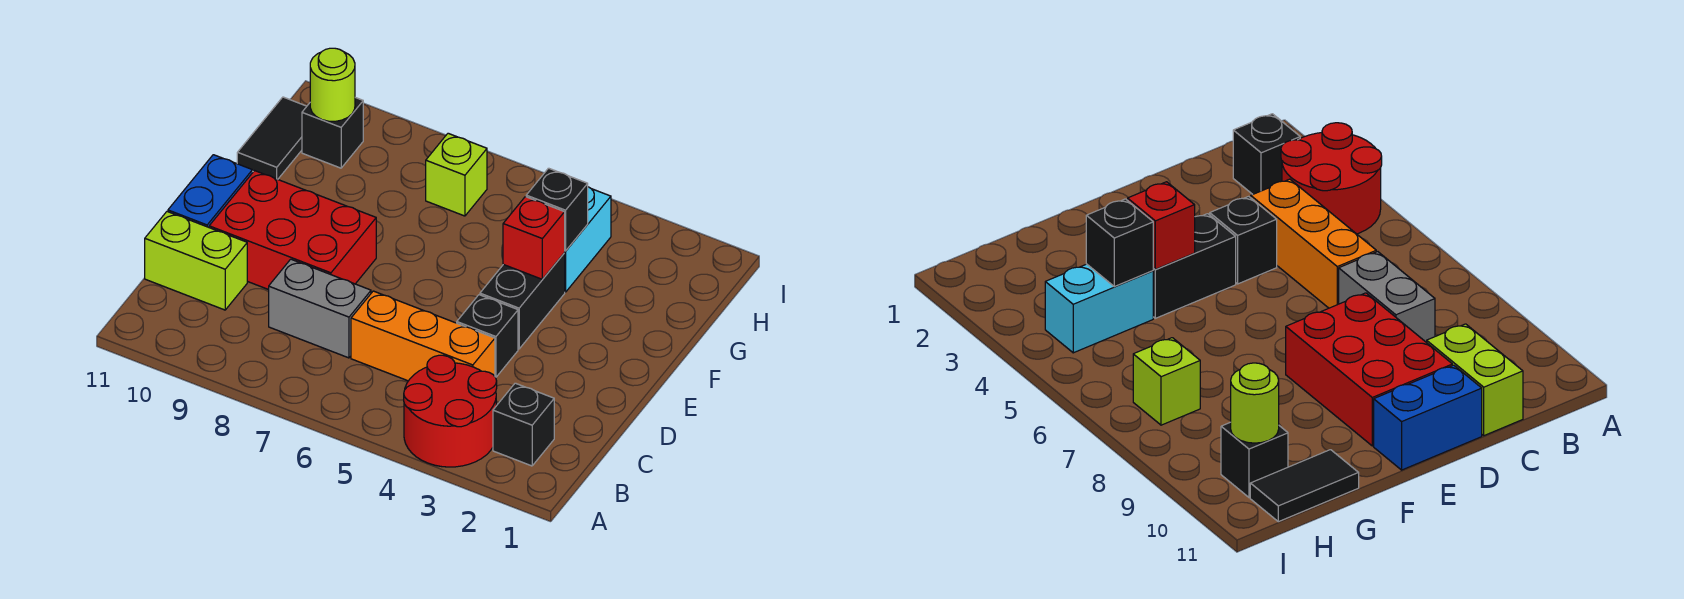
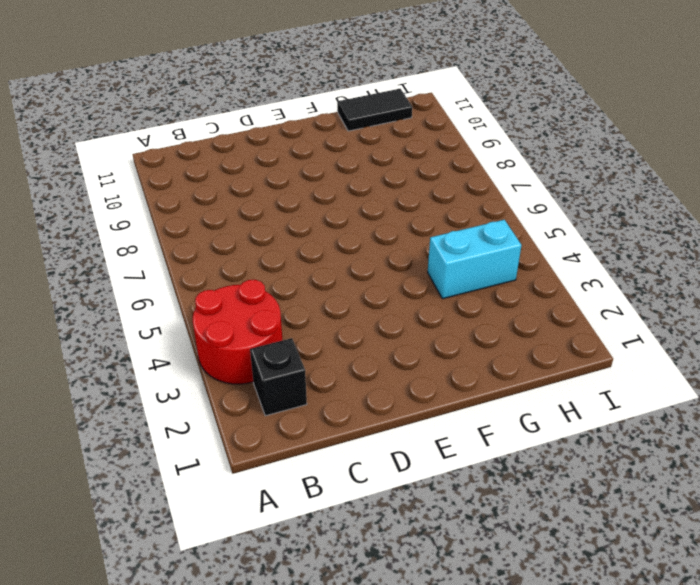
none -> orange brick C4:C6 level 1
none -> grey brick C7:C8 level 1
none -> lime brick C10:C11 level 1

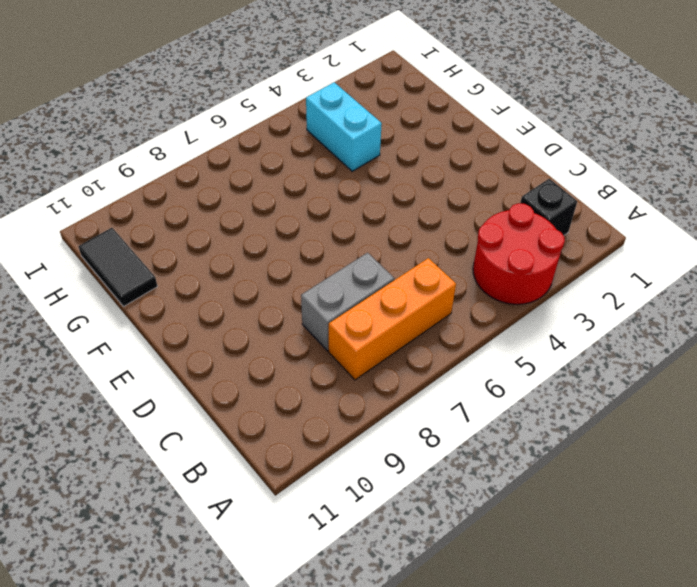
orange brick B6:B8 level 1 -> orange brick C4:C6 level 1
none -> lime brick C10:C11 level 1
none -> black brick D4 level 1
none -> red brick D8:E10 level 1

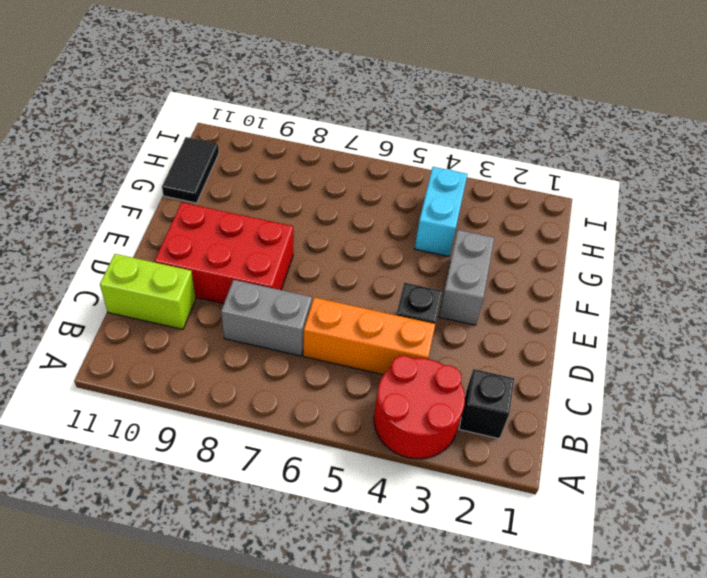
grey brick E3:F3 level 1 -> none
none -> blue brick D11:E11 level 1
none -> black brick E4:F4 level 1
none -> lime brick H7 level 1

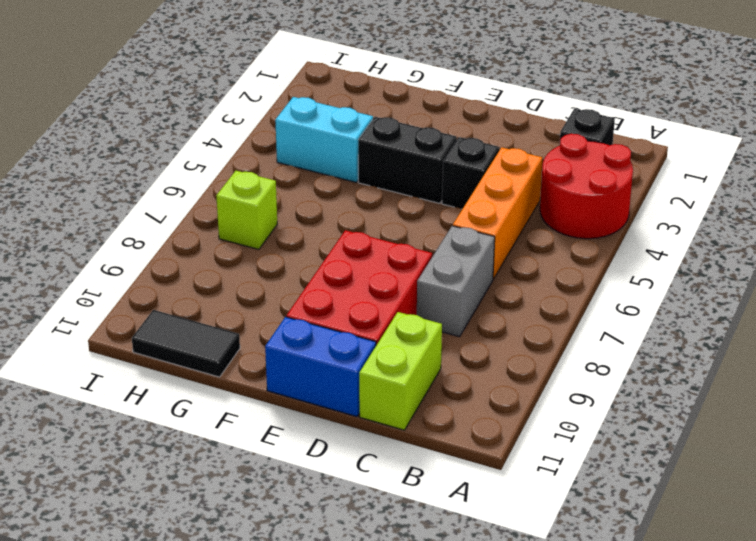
none -> black brick H10 level 1
none -> red brick F4 level 2
none -> black brick G4 level 2

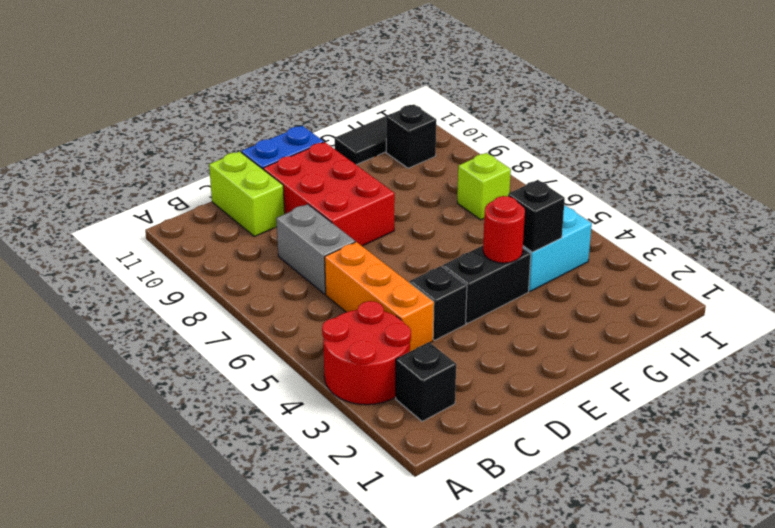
red round brick F4 level 2 -> red brick F4 level 2
none -> lime round brick H10 level 2

